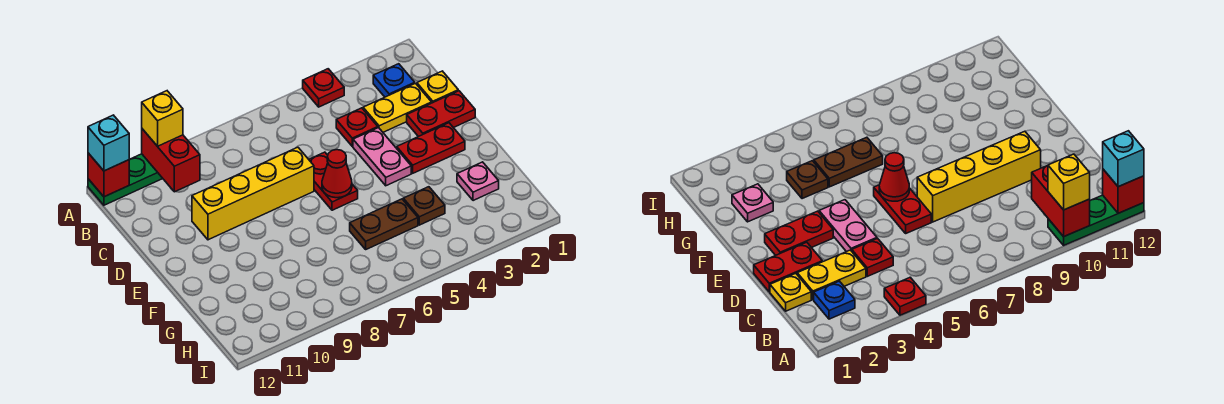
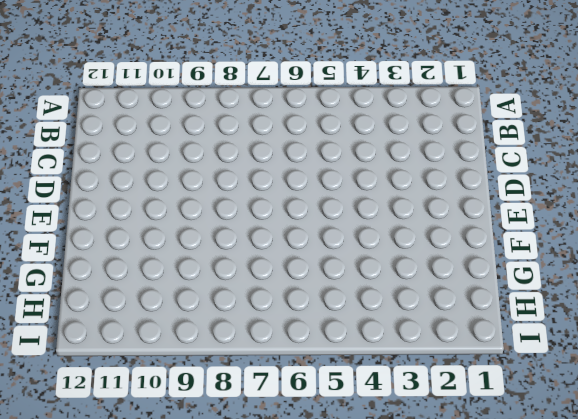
none -> red plate A4 level 1
none -> green plate A10:A12 level 1
none -> blue plate B2 level 1

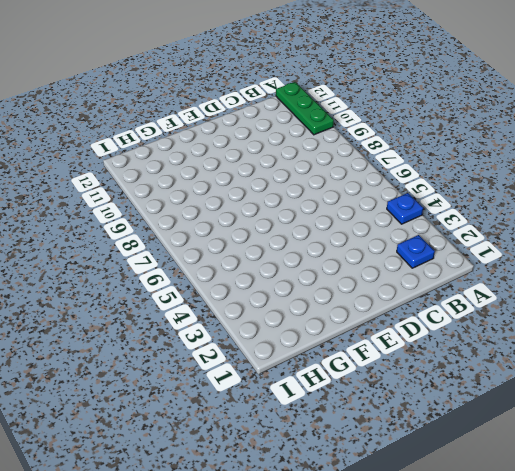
blue plate A4 level 1 -> red plate A4 level 1
none -> yellow plate C1 level 1
none -> yellow plate C2:C3 level 1
none -> red plate C4 level 1

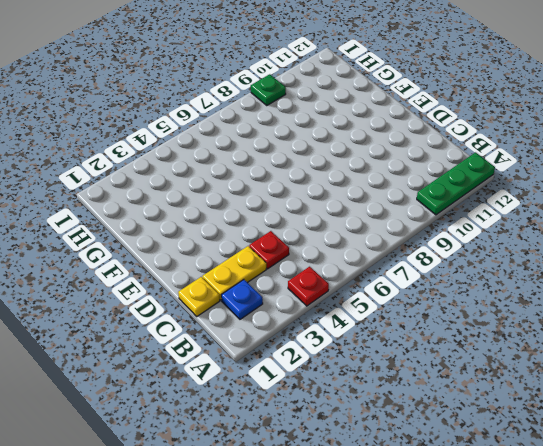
green plate I9 level 1 -> none
none -> red plate D1:D2 level 1
none -> pink plate D4:E4 level 1
none -> red plate D6:E6 level 1

